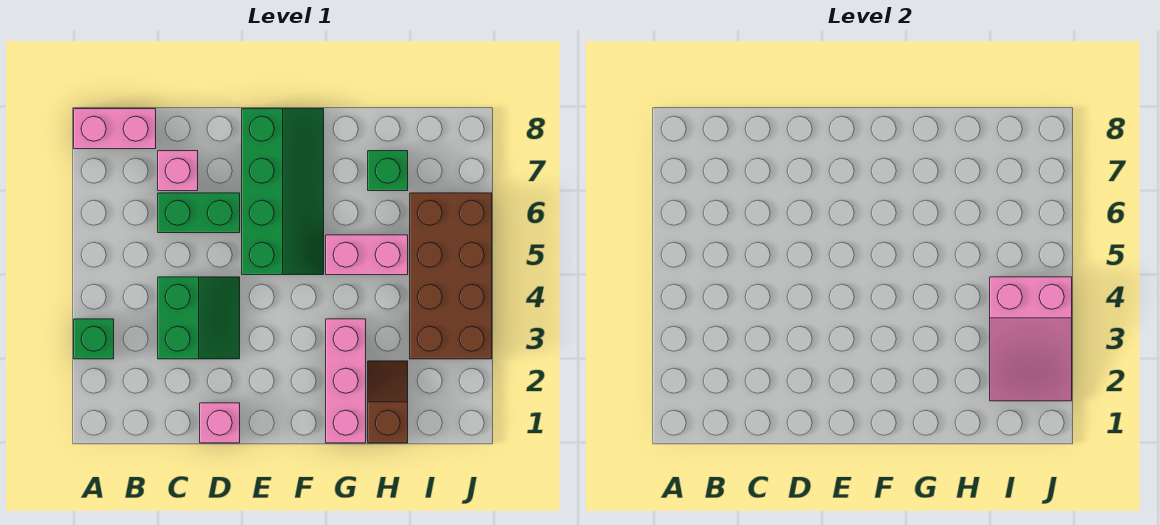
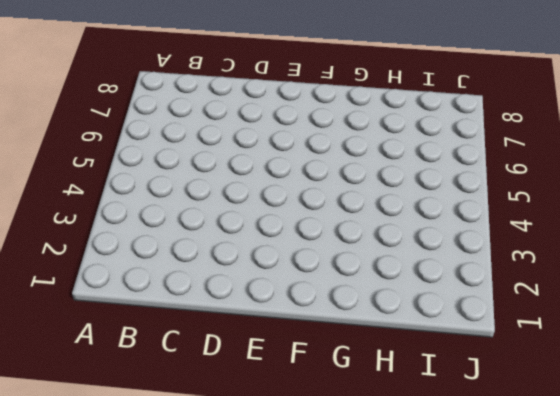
none -> green brick A3 level 1
none -> pink brick A8:B8 level 1
none -> green slope C3:D4 level 1 top C

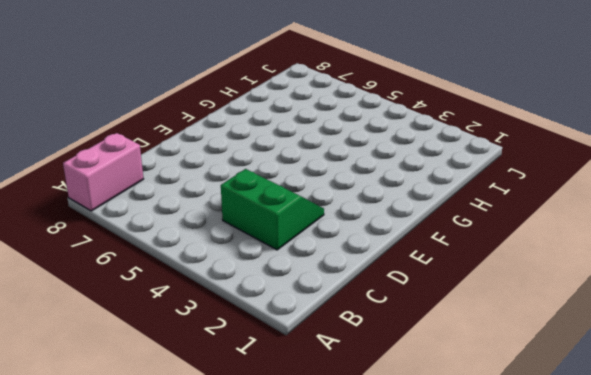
none -> green brick A3 level 1
none -> green brick C6:D6 level 1
none -> pink brick C7 level 1

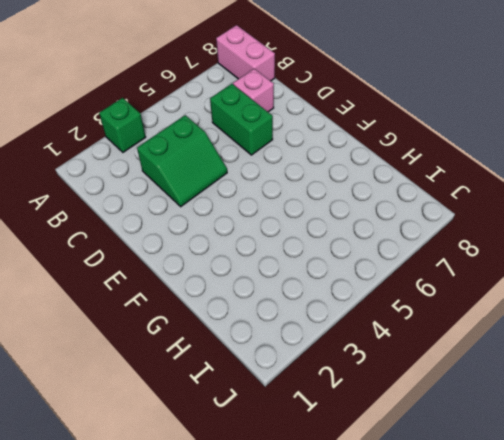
none -> pink brick D1 level 1
none -> green slope E5:F8 level 1 top E
none -> pink brick G1:G3 level 1

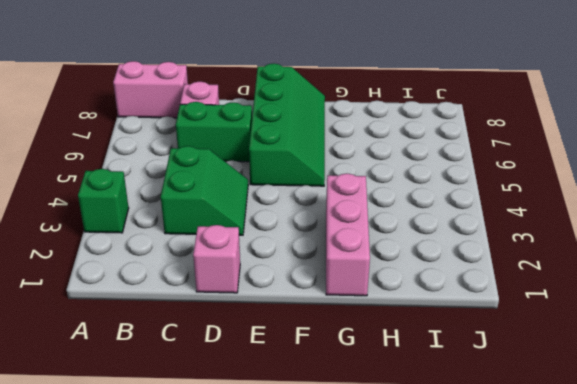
none -> pink brick G5:H5 level 1
none -> brown slope H1:H2 level 1 top 1
none -> green brick H7 level 1

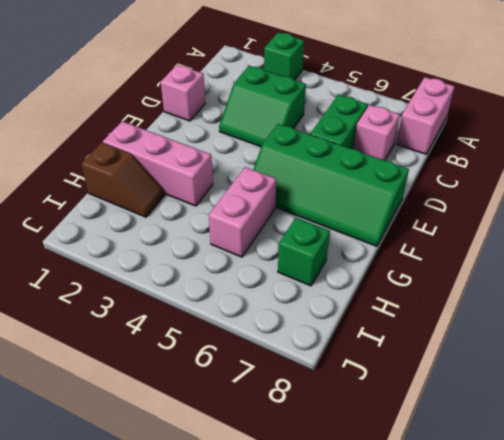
none -> brown brick I3:J6 level 1
none -> pink slope I2:J4 level 2 top 4

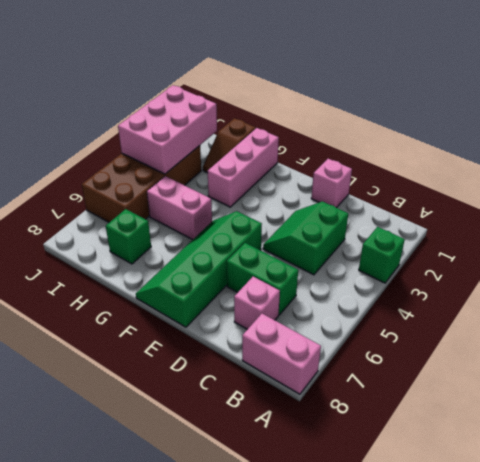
pink brick I2:J4 level 2 -> pink slope I2:J4 level 2 top 4

